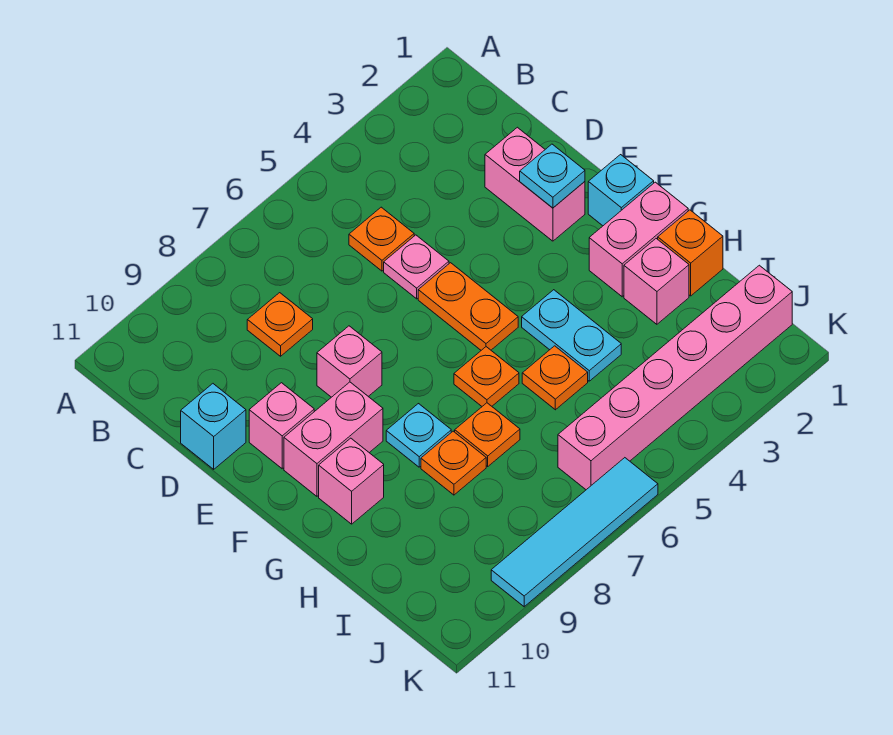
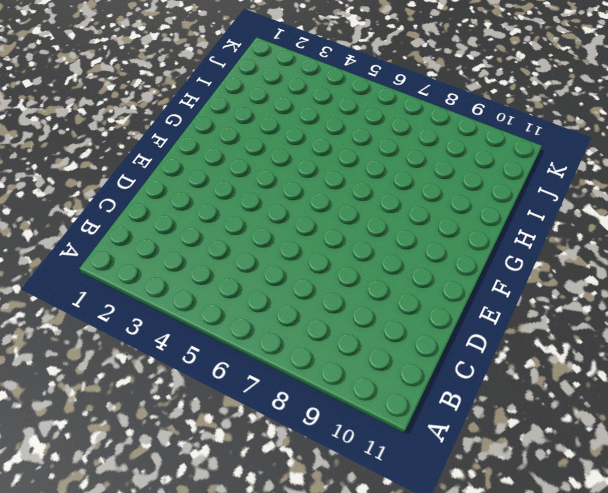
none -> orange plate C5 level 1
none -> orange plate C8 level 1
none -> pink brick D2:E2 level 1

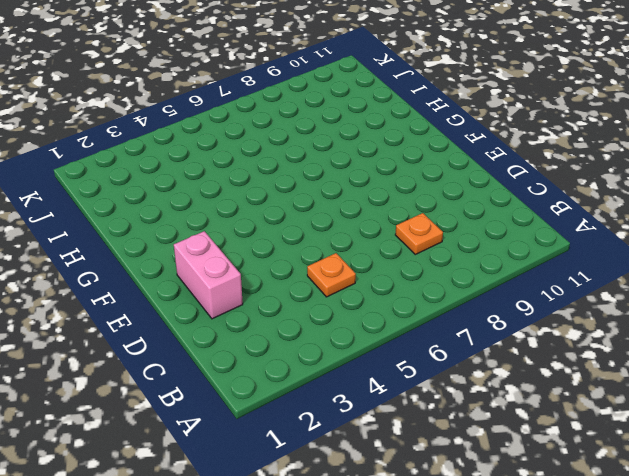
none -> pink plate D5 level 1
none -> cyan brick D11 level 1
none -> orange plate E5:F5 level 1

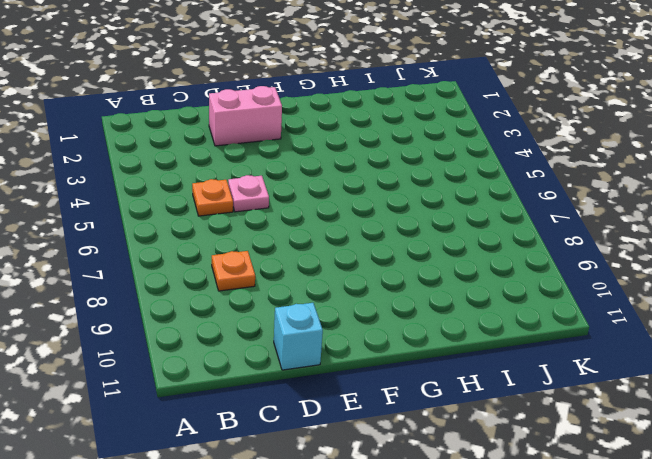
none -> orange plate E5:F5 level 1
none -> pink brick E8 level 1
none -> pink brick E10 level 1

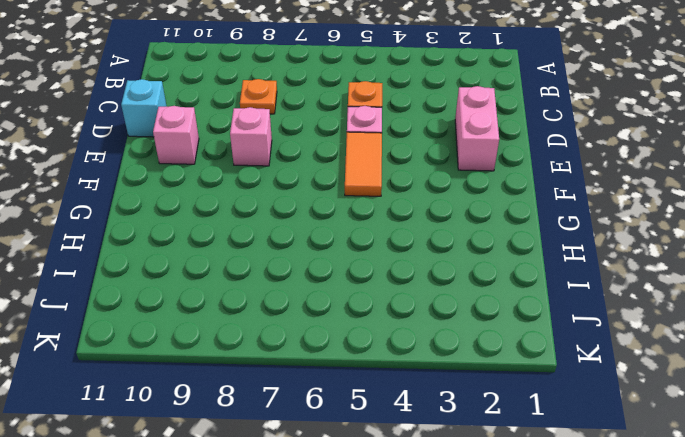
orange tile E5:F5 level 1 -> orange plate E5:F5 level 1
none -> cyan brick F1 level 1
none -> pink brick F9:F10 level 1
none -> pink brick G1:G2 level 1

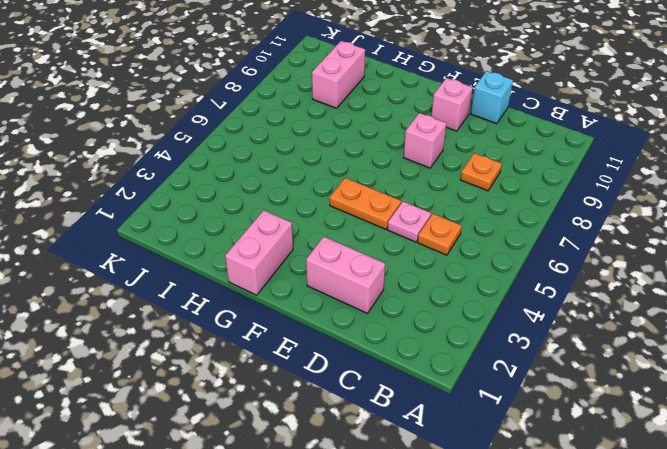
pink brick I9:I10 level 1 -> pink brick F9:F10 level 1
none -> cyan brick F1 level 1
none -> cyan plate G4:H4 level 1
none -> orange plate G6 level 1

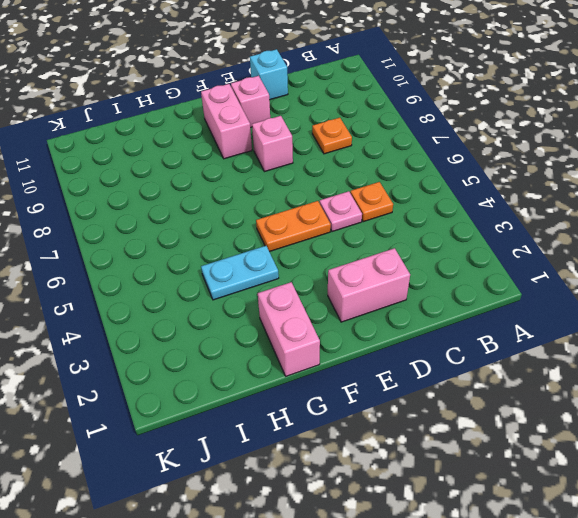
none -> cyan brick F1 level 1
none -> orange plate G6 level 1
none -> cyan plate G8 level 1

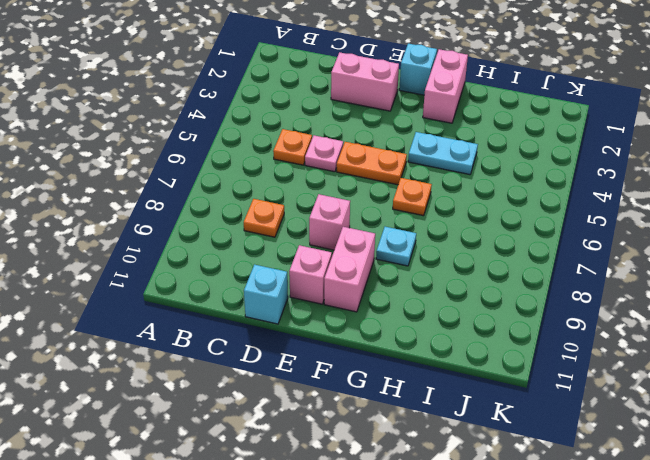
none -> pink brick G10 level 1
none -> orange brick H1 level 1
none -> pink brick H2 level 1

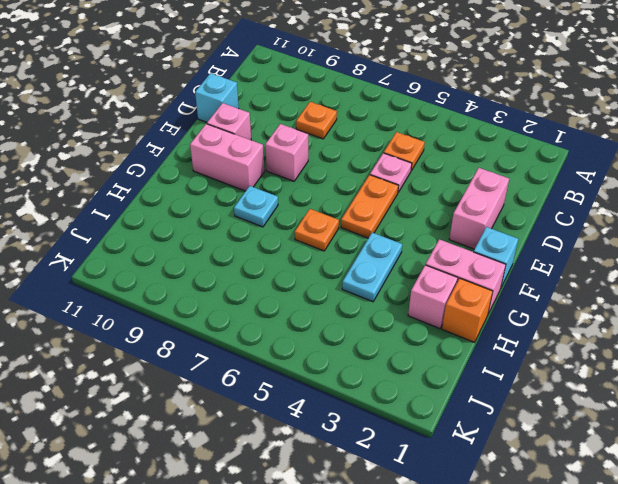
none -> pink brick G10 level 1
none -> orange plate H5 level 1
none -> orange plate H7 level 1

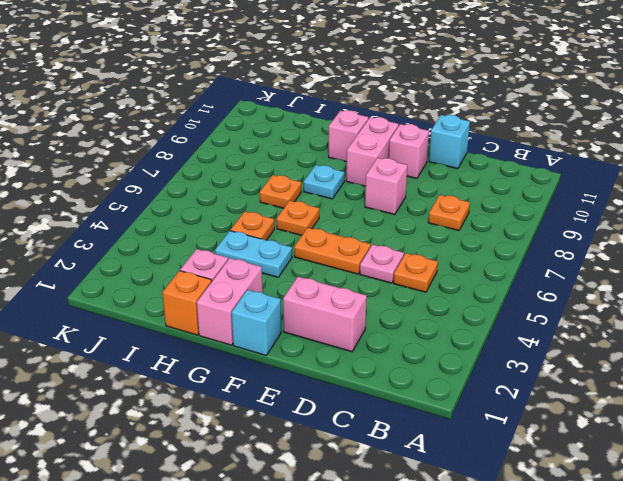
none -> orange plate H8 level 1
none -> pink brick J1:J6 level 1
none -> cyan tile K6:K9 level 1

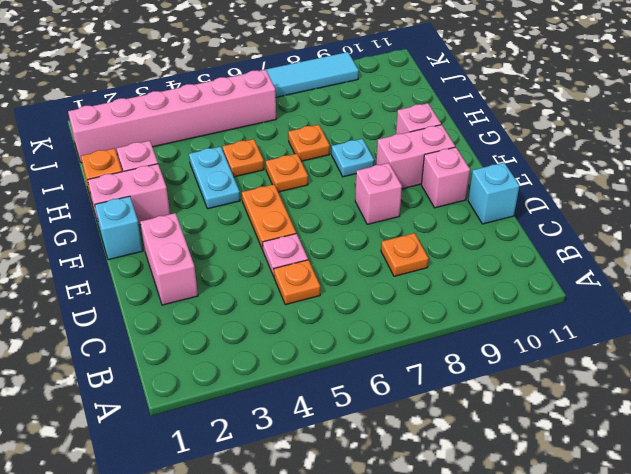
none -> orange plate H8 level 1
none -> cyan plate E2 level 2

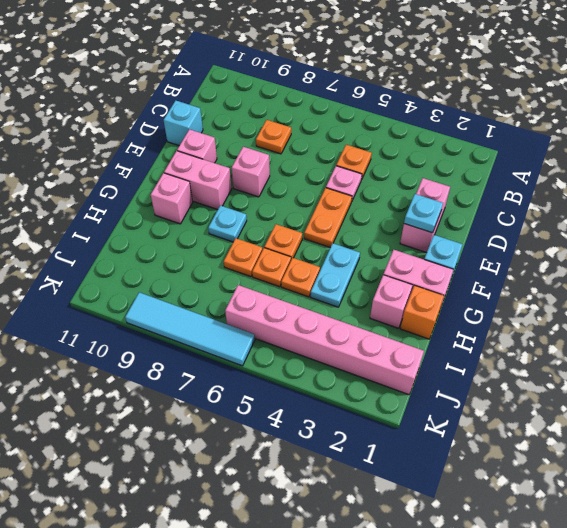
orange plate H6 level 1 -> orange plate H8 level 1

